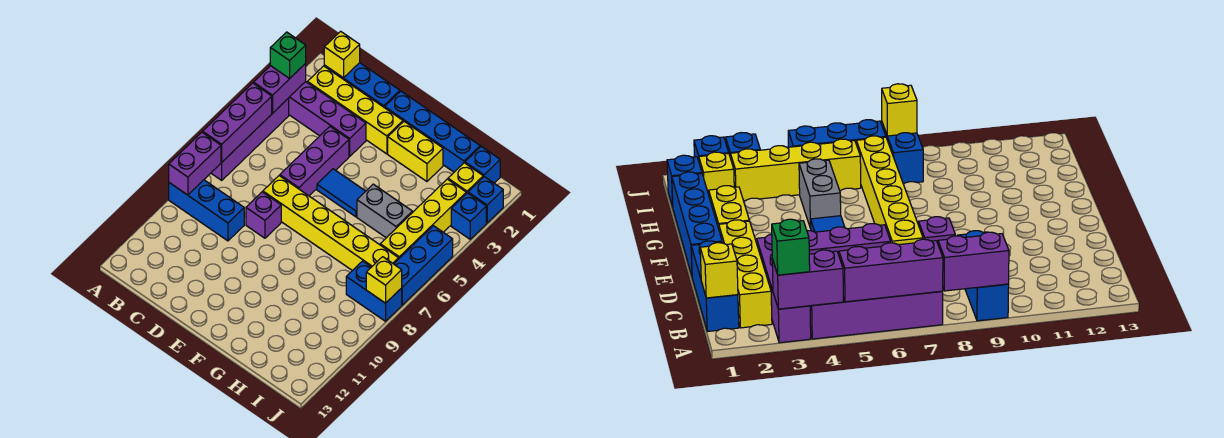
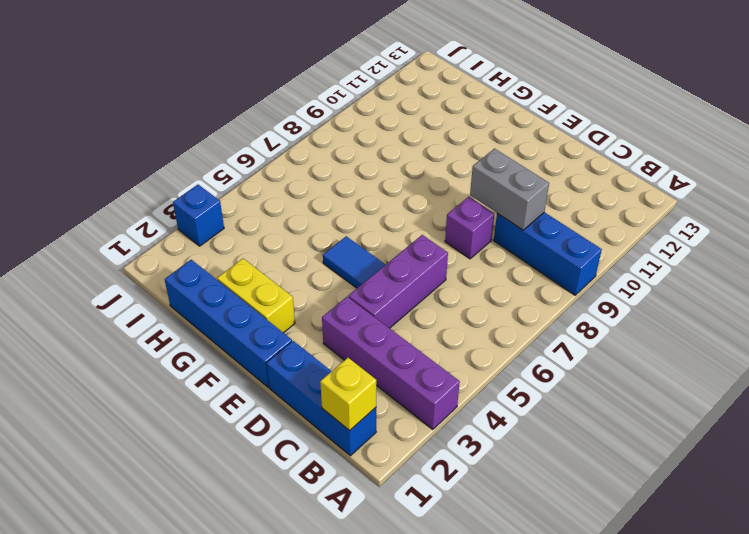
grey brick C9:D9 level 2 -> grey brick G5:H5 level 1
none -> purple brick A4:A7 level 1
none -> yellow brick B2:E2 level 1
none -> yellow brick D7:I7 level 1

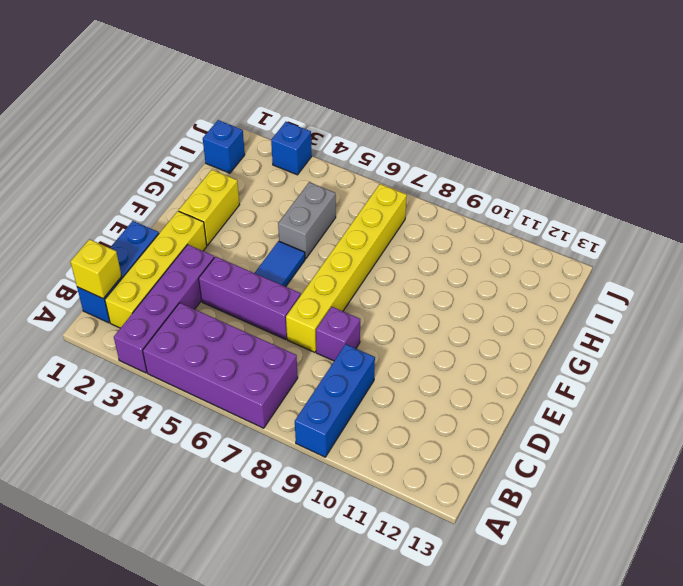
purple brick A4:B7 level 1 -> purple brick A4:A7 level 1
none -> blue brick E1:H1 level 1
none -> yellow brick I2 level 1
none -> yellow brick I3:I6 level 1

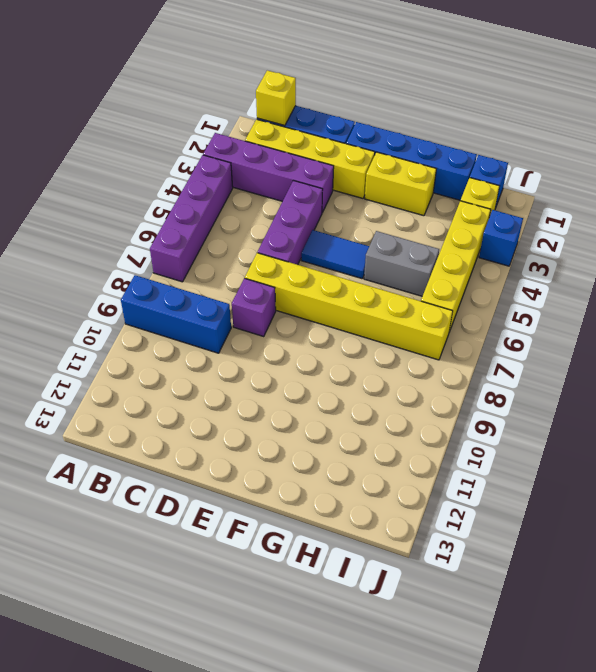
none -> blue brick I8:J8 level 1
none -> blue brick J2 level 1
none -> blue brick J5:J7 level 1

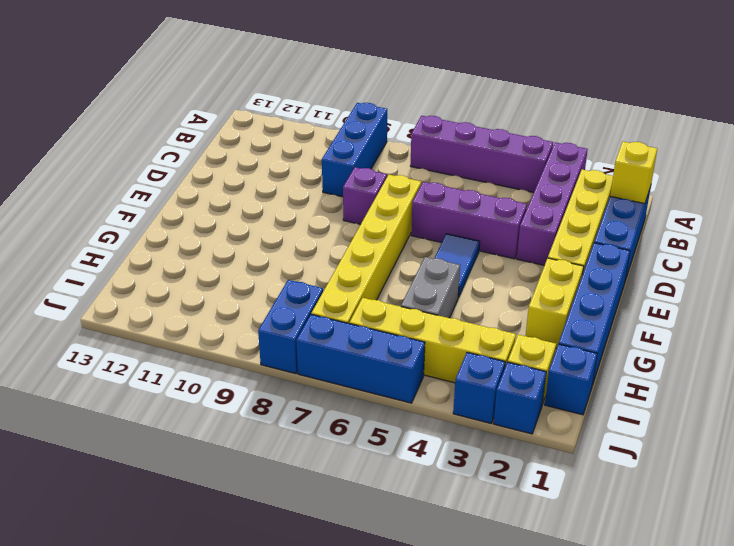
none -> purple brick A3:A4 level 2
none -> purple brick A5:A7 level 2
none -> purple brick A8:A9 level 2

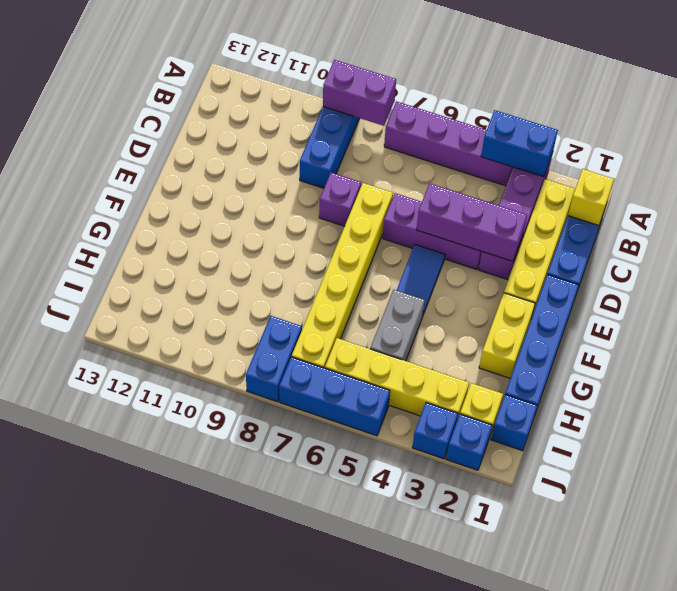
blue brick A3:A4 level 2 -> purple brick A3:A4 level 2
purple brick D3:D5 level 2 -> purple brick A5:A7 level 2
none -> yellow brick J8 level 2
none -> green brick A3 level 3

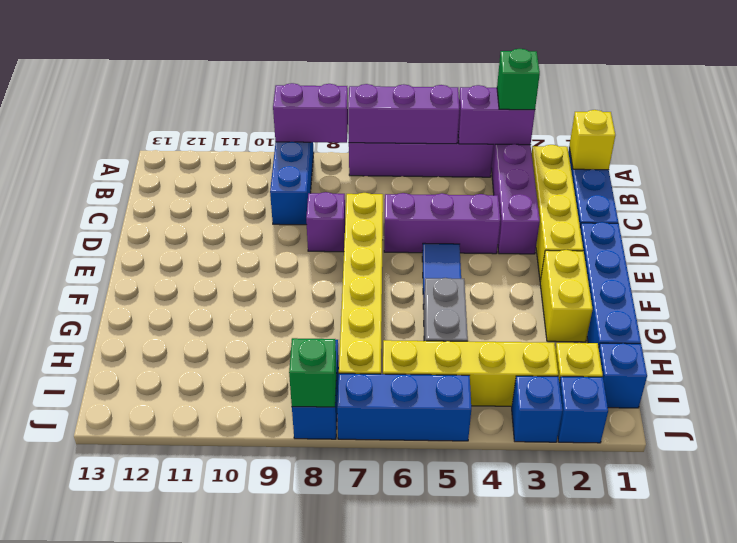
green brick J8 level 2 -> yellow brick J8 level 2

